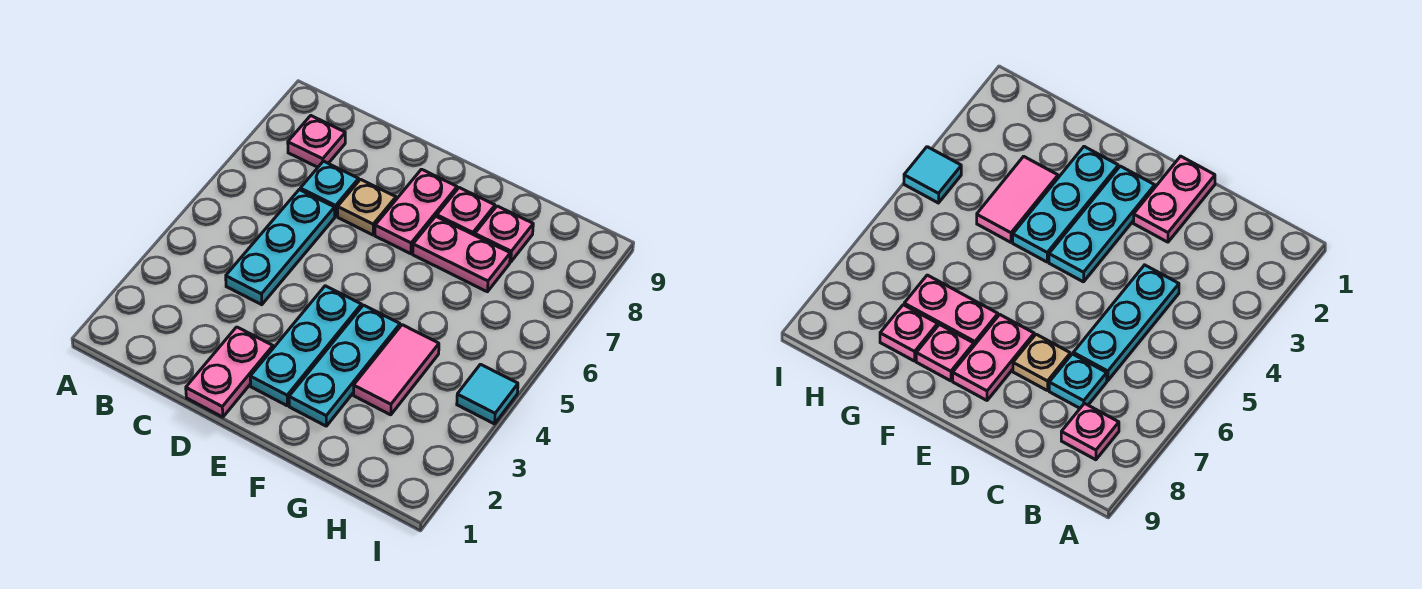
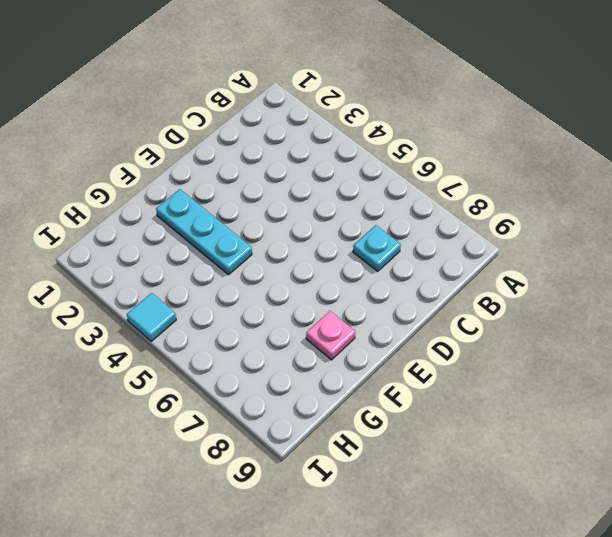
none -> pink plate B8 level 1
none -> cyan plate C4:C6 level 1
none -> pink plate D1:D2 level 1

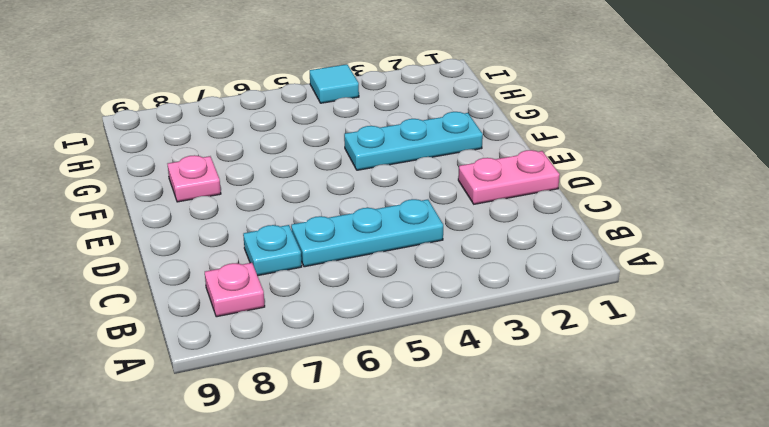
none -> tan plate D7 level 1
none -> cyan plate E2:E4 level 1
none -> pink plate E7:E8 level 1

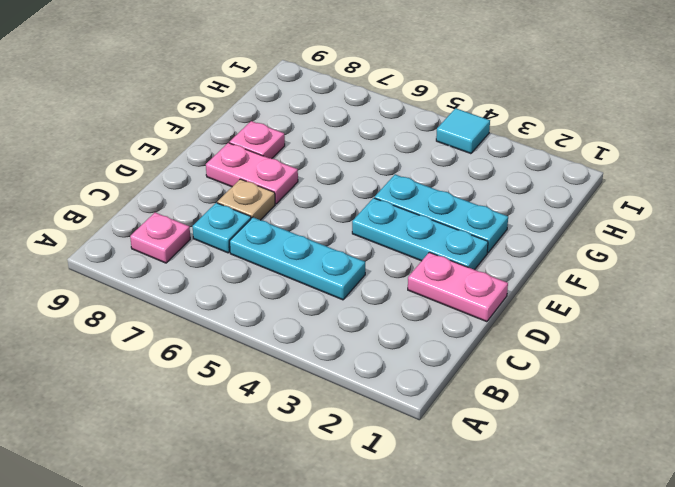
none -> pink plate F7:G7 level 1
none -> pink tile G3:G4 level 1
none -> pink plate G8 level 1

